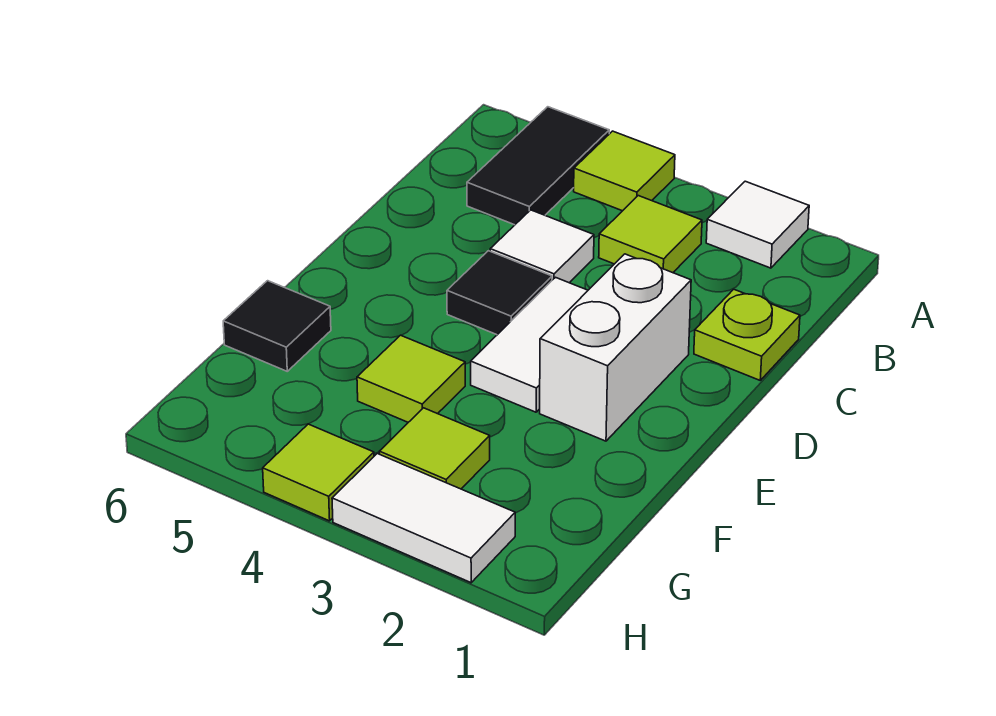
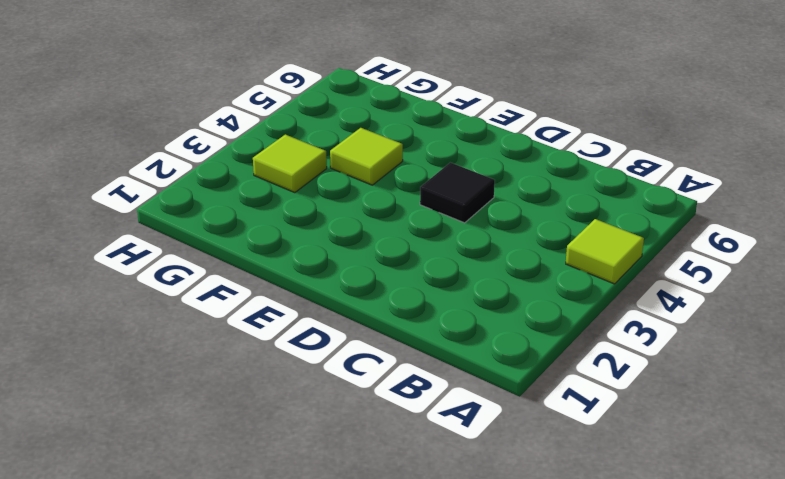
none -> white tile A2 level 1
none -> black tile A5:B5 level 1
none -> lime tile B3 level 1

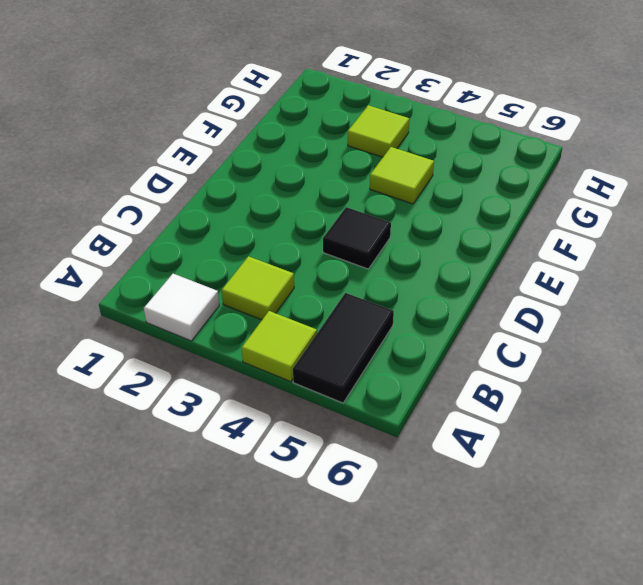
none -> lime plate C1 level 1
none -> white tile C4 level 1
none -> white brick D2:E2 level 1

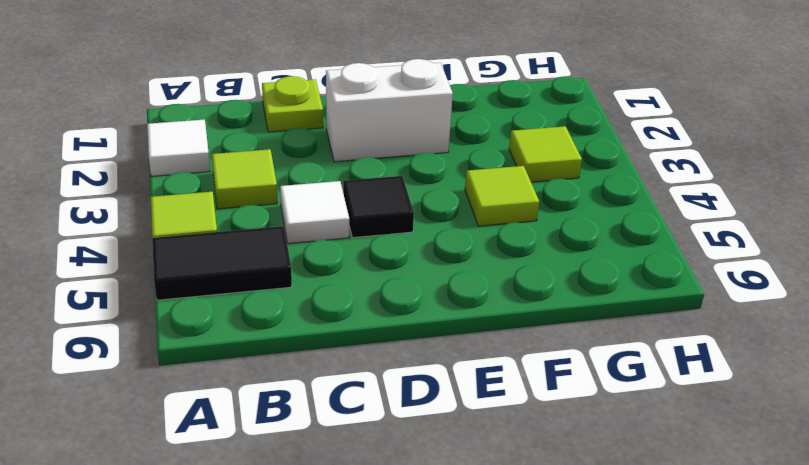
none -> white tile D3:E3 level 1
none -> black tile F6 level 1
none -> white tile H2:H3 level 1

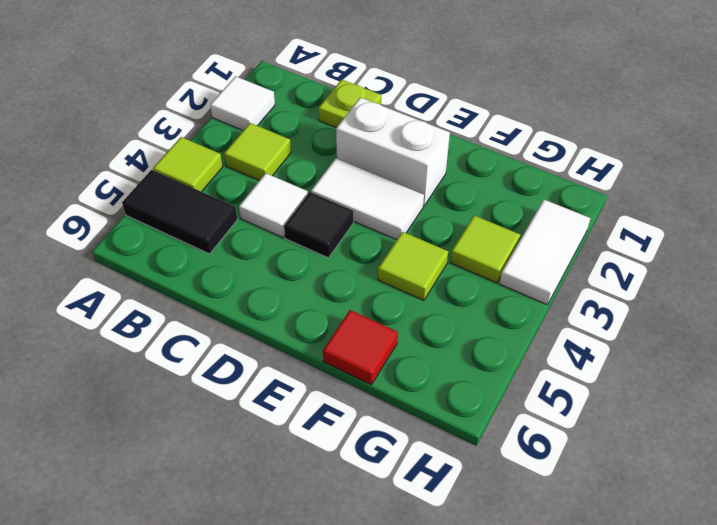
red tile F6 level 1 -> black tile F6 level 1
none -> lime tile H4 level 1

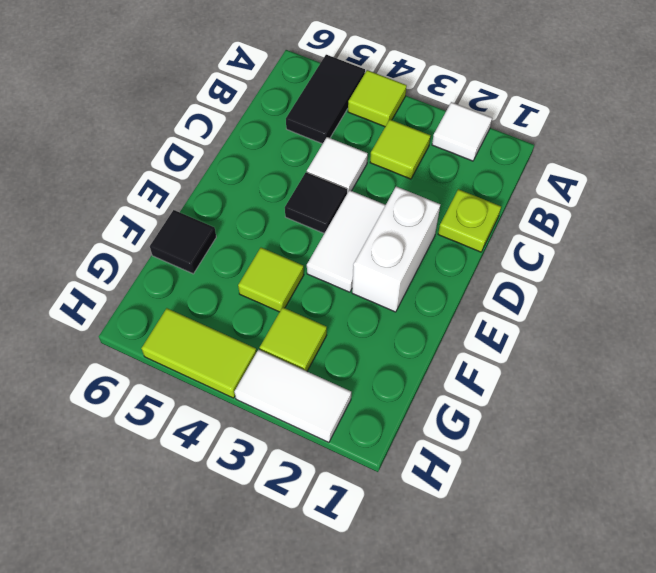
lime tile H4:H5 level 1 -> lime tile H4 level 1

